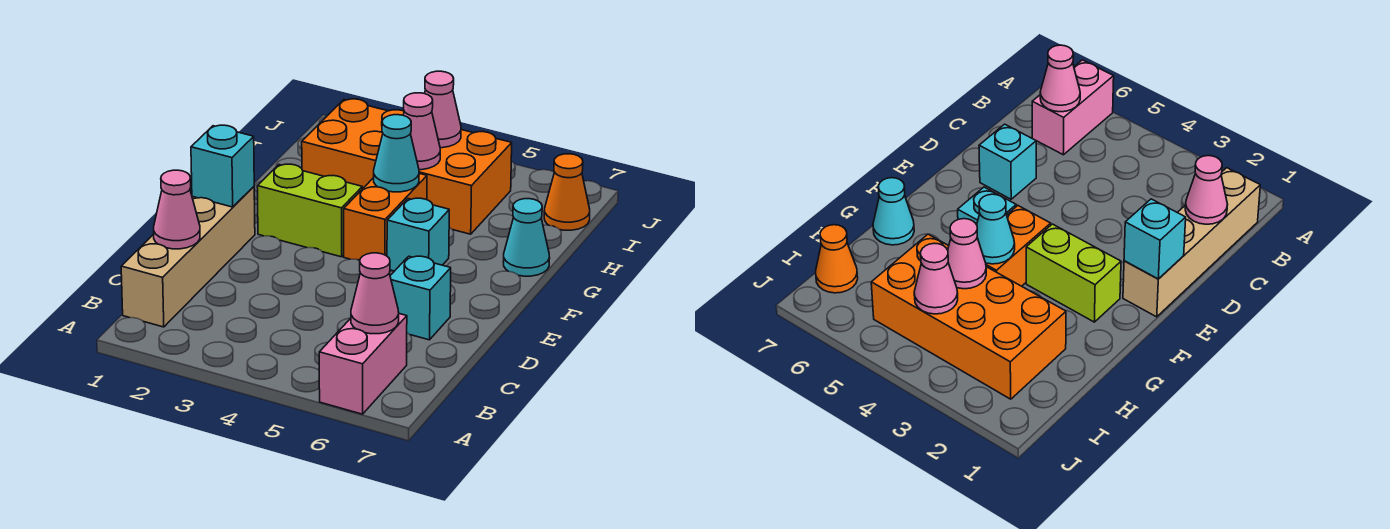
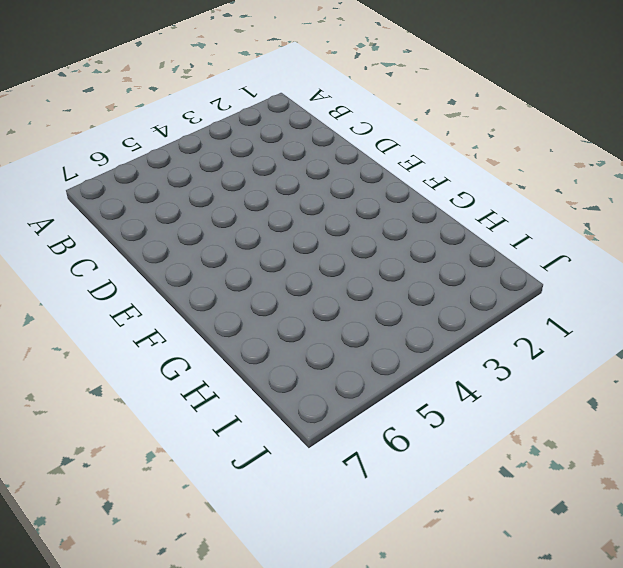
none -> pink brick A6:B6 level 1
none -> tan brick B1:E1 level 1
none -> cyan brick D6 level 1

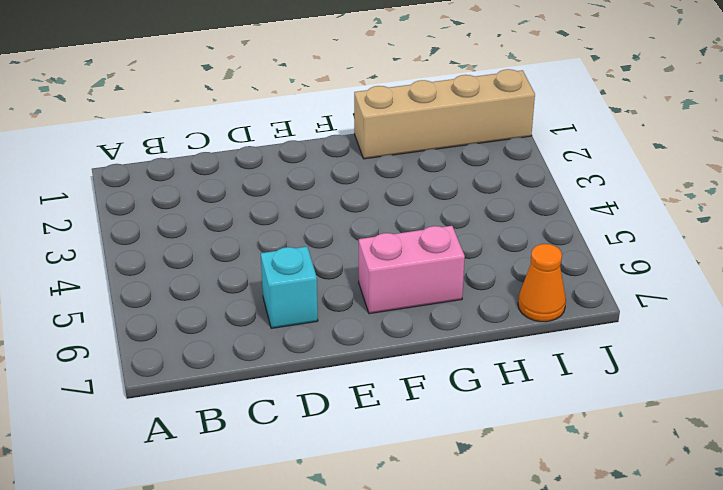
pink brick F6:G6 level 1 -> pink brick A6:B6 level 1
tan brick G1:J1 level 1 -> tan brick B1:E1 level 1
none -> lime brick F2:F3 level 1
none -> orange brick F4:G4 level 1
none -> cyan brick F5 level 1

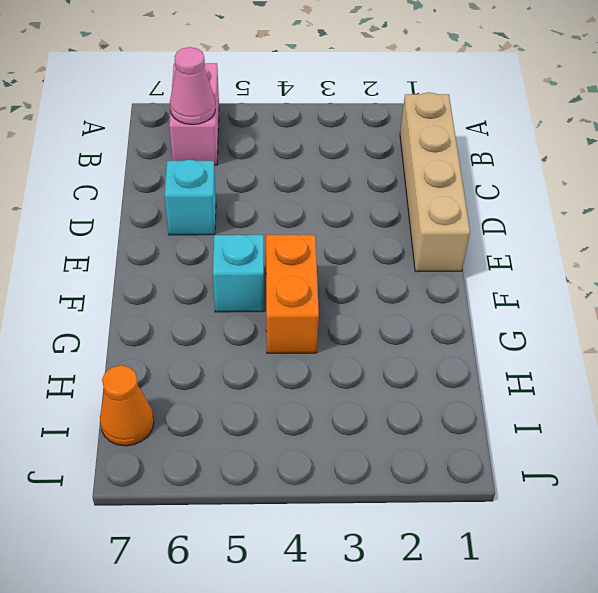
none -> lime brick F2:F3 level 1
none -> cyan cone G7 level 1
none -> orange brick H2:I5 level 1

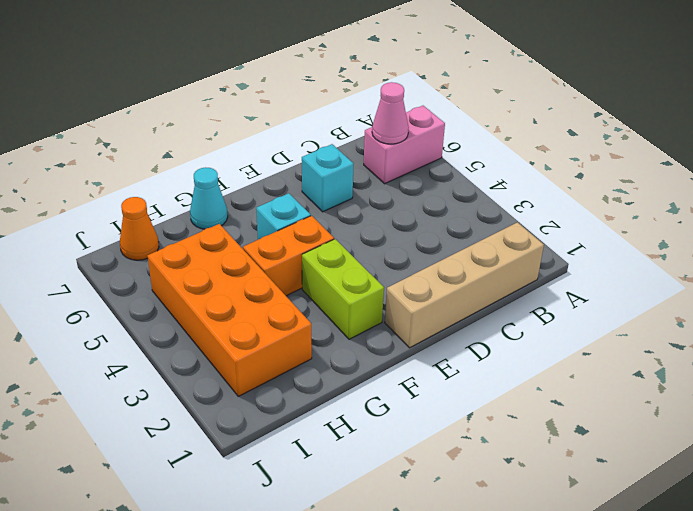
none -> pink cone C1 level 2
none -> cyan brick E1 level 2
none -> cyan cone G4 level 2

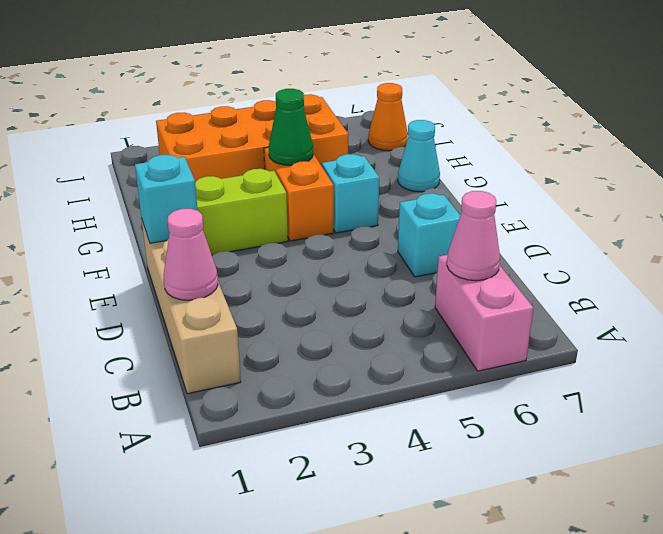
green cone G4 level 2 -> cyan cone G4 level 2
none -> pink cone H4 level 2
none -> pink cone I4 level 2

